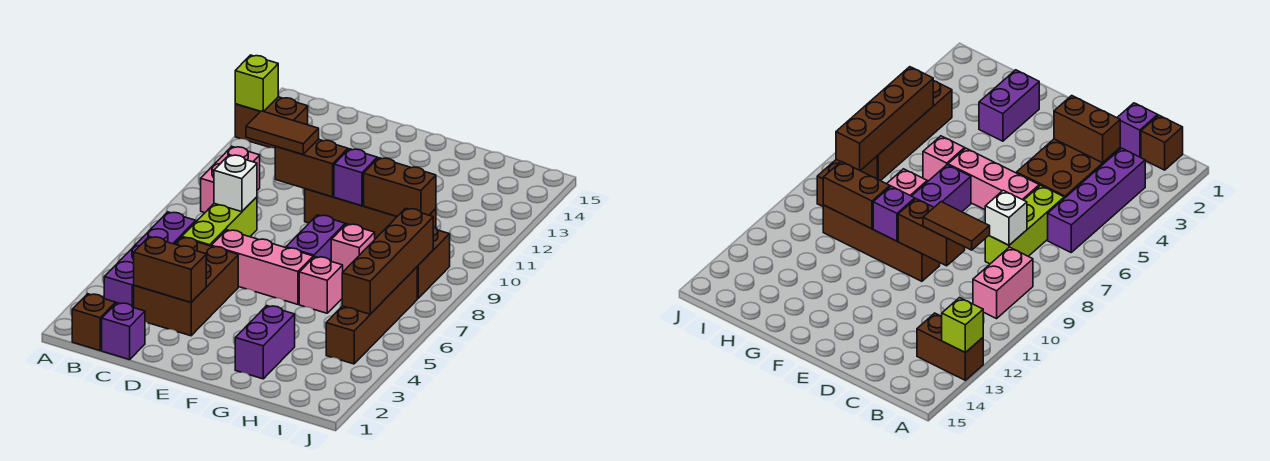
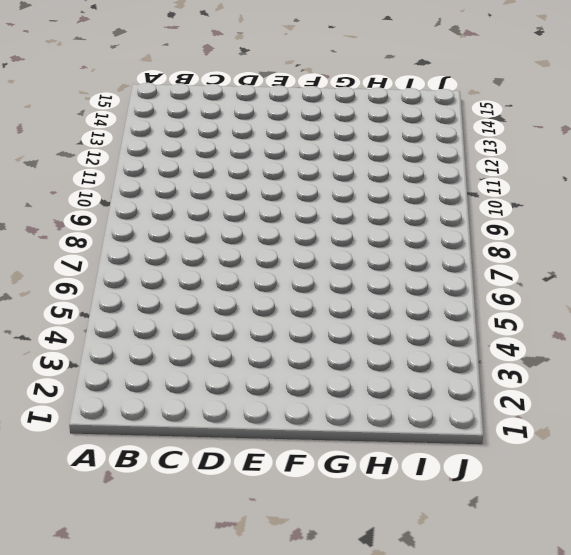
none -> brown brick A13:B13 level 1
none -> brown brick B1 level 1
none -> purple brick B3:B6 level 1

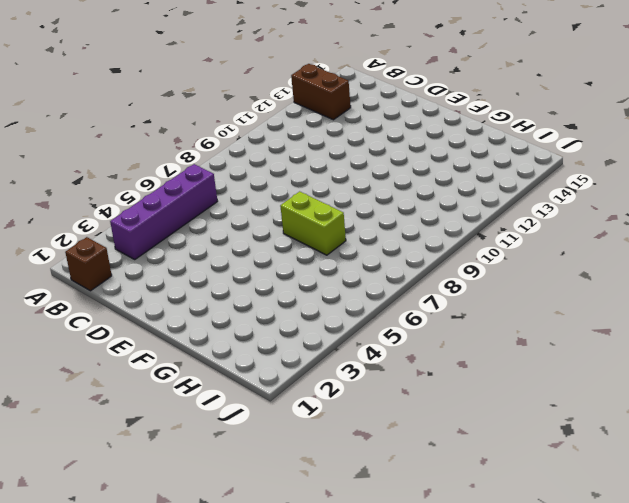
lime brick F7:G7 level 1 -> purple brick F7:F8 level 1
none -> pink brick B9:B10 level 1
none -> purple brick C1 level 1
none -> brown brick C3:D5 level 1

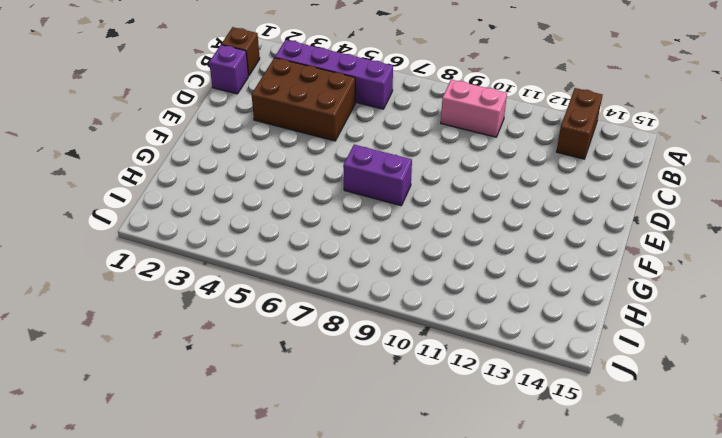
none -> lime brick C6:C8 level 1
none -> pink brick D6:F6 level 1
none -> brown brick E10:H10 level 1

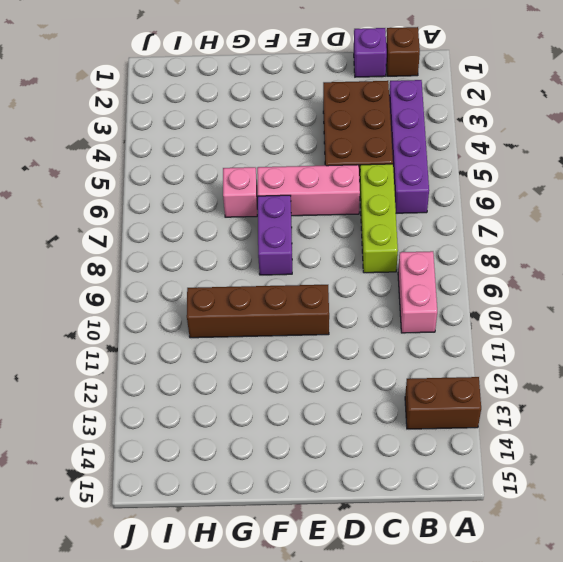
none -> purple brick G2:G3 level 1
none -> pink brick G8 level 1
none -> brown brick I4:I7 level 1

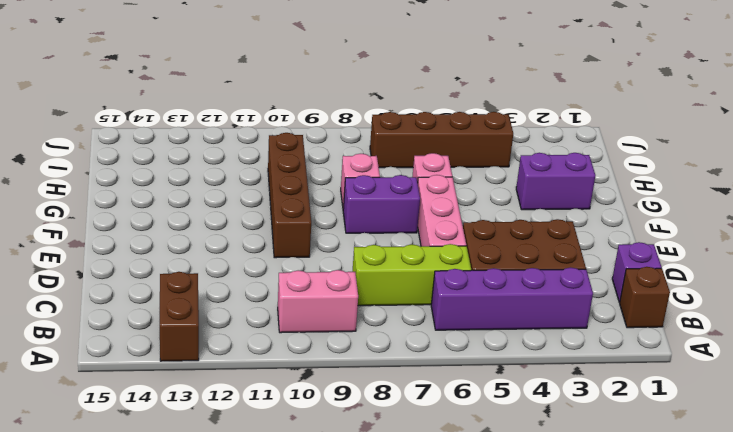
none -> brown brick I8:I9 level 1
none -> lime brick A13 level 2
none -> brown brick C3:D3 level 2

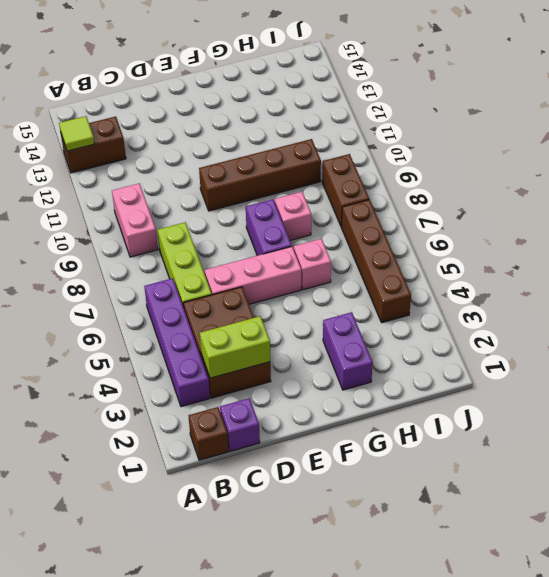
lime tile A13 level 2 -> lime brick A13 level 2
lime brick C3:D3 level 2 -> brown brick C3:D3 level 2
none -> white brick C8 level 2
none -> brown brick D10:E10 level 2
none -> purple brick F10 level 2

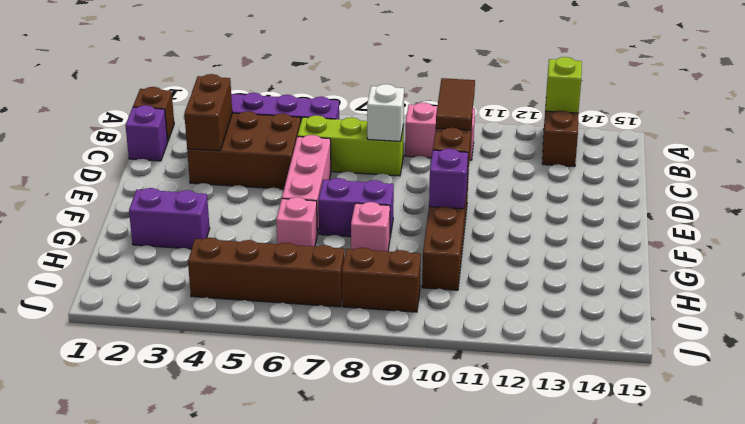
none -> brown brick G10:H10 level 2
none -> brown brick I5:I8 level 2

